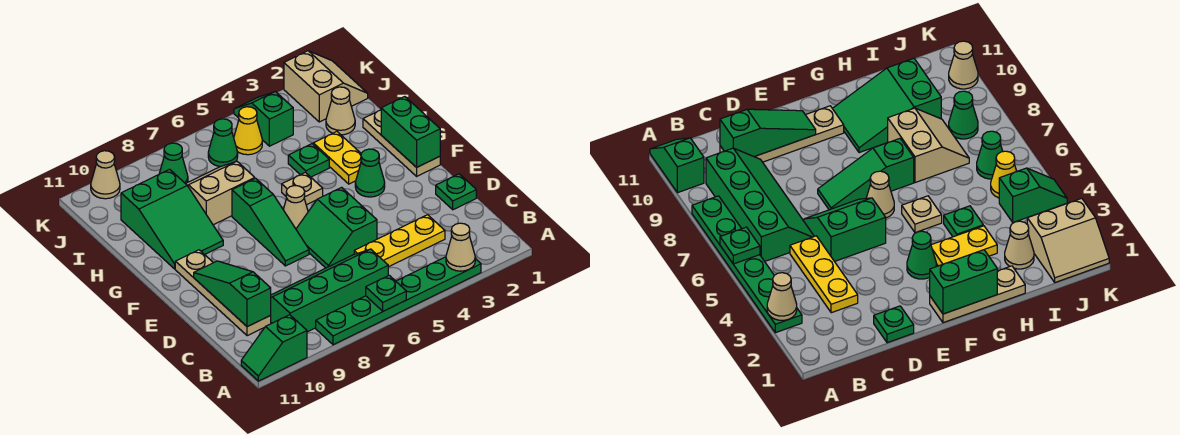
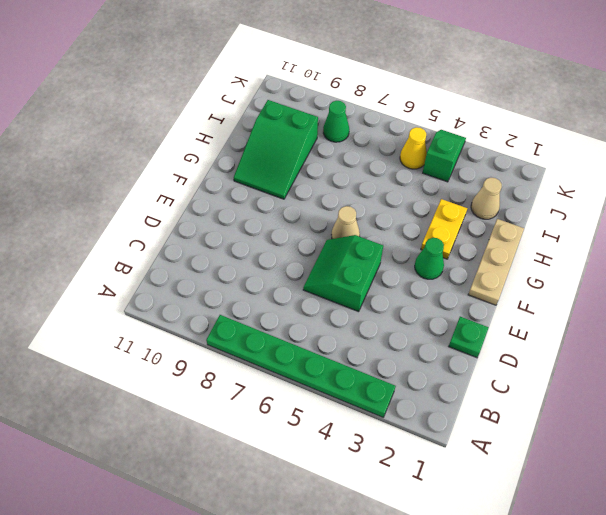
none -> green slope A10:A11 level 1 top 10
none -> green slope B6:C9 level 1 top B
none -> yellow plate C3:C5 level 1

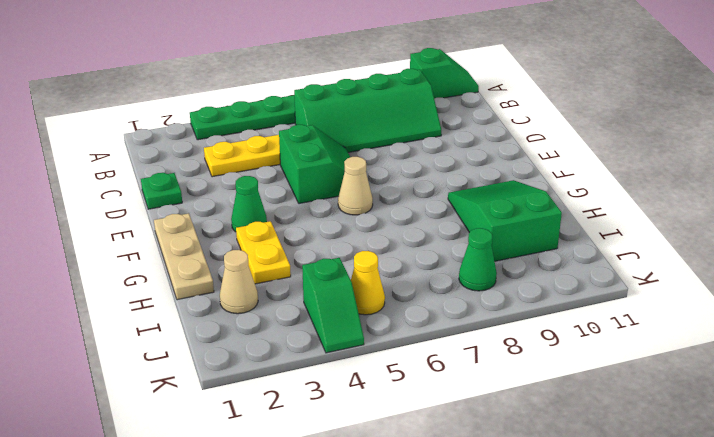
none -> tan plate C10:F10 level 1
none -> green slope E7:G7 level 1 top G
none -> tan plate G5 level 1

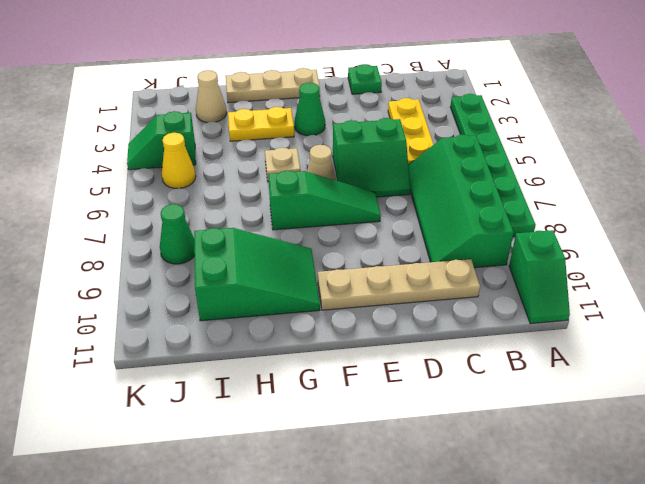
none -> green plate H4 level 1
none -> tan slope H7:I8 level 1 top H
none -> tan slope J1:K2 level 1 top 2

